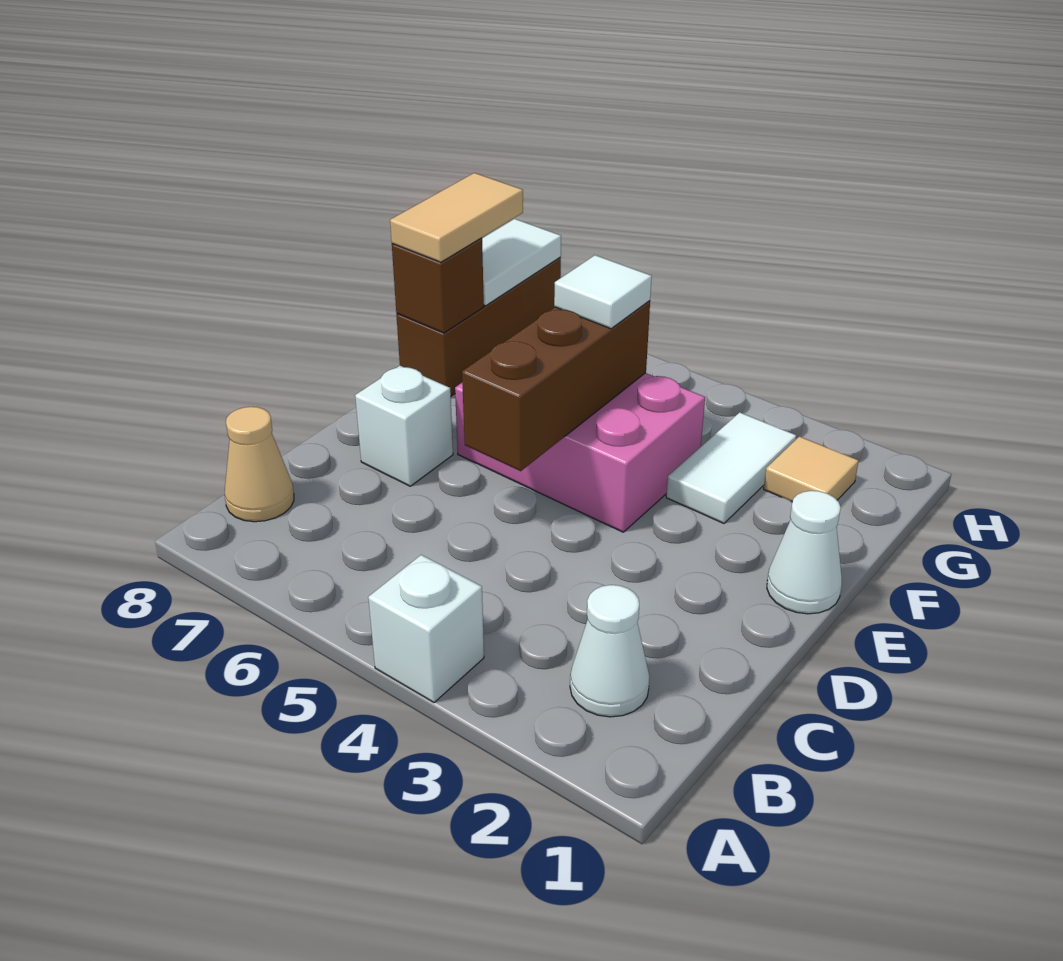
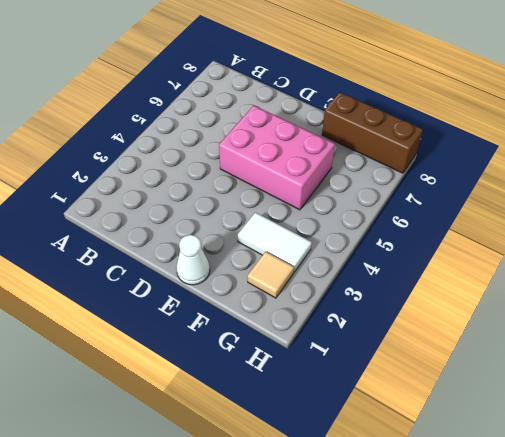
pink brick D5:F6 level 1 -> pink brick E4:F6 level 1
none -> white brick A4 level 1
none -> white cone B2 level 1
none -> tan cone B8 level 1

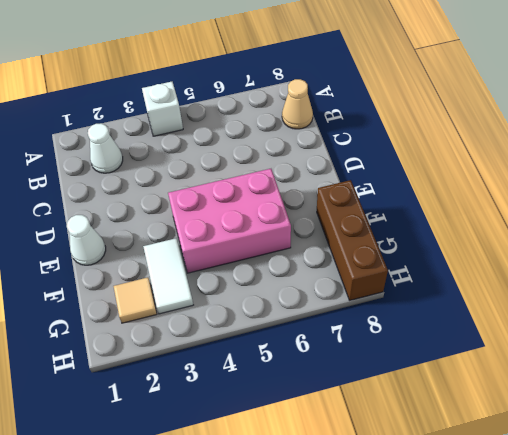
none -> white brick D7 level 1
none -> brown brick D5:F5 level 2
none -> brown brick F8 level 2

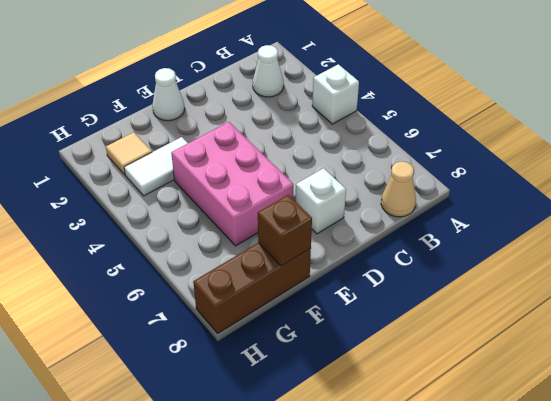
none -> brown brick D5:F5 level 2
none -> white tile G8:H8 level 2
none -> white tile F5 level 3

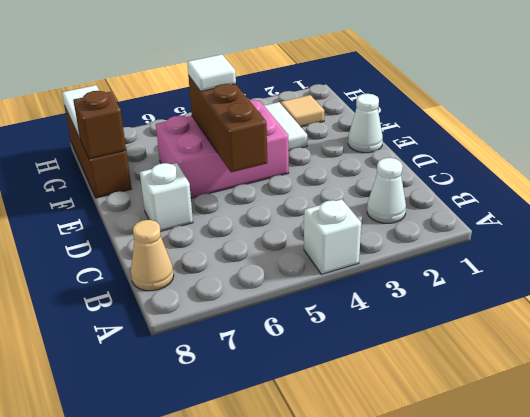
none -> tan tile F8:G8 level 3

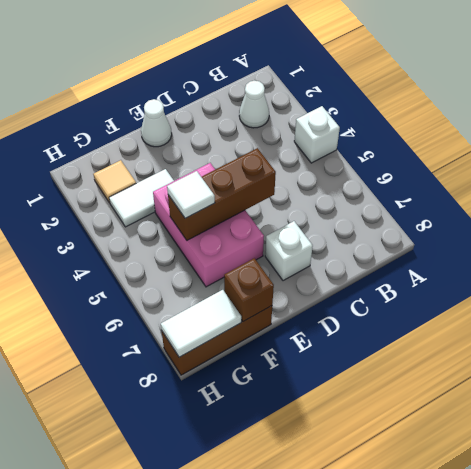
none -> tan cone B8 level 1
none -> tan tile F8:G8 level 3

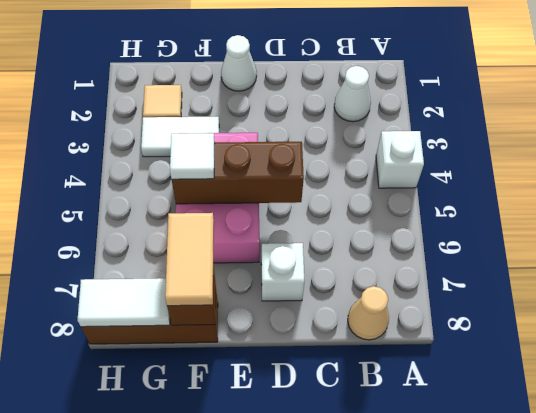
tan tile F7:F8 level 3 -> tan tile F8:G8 level 3

